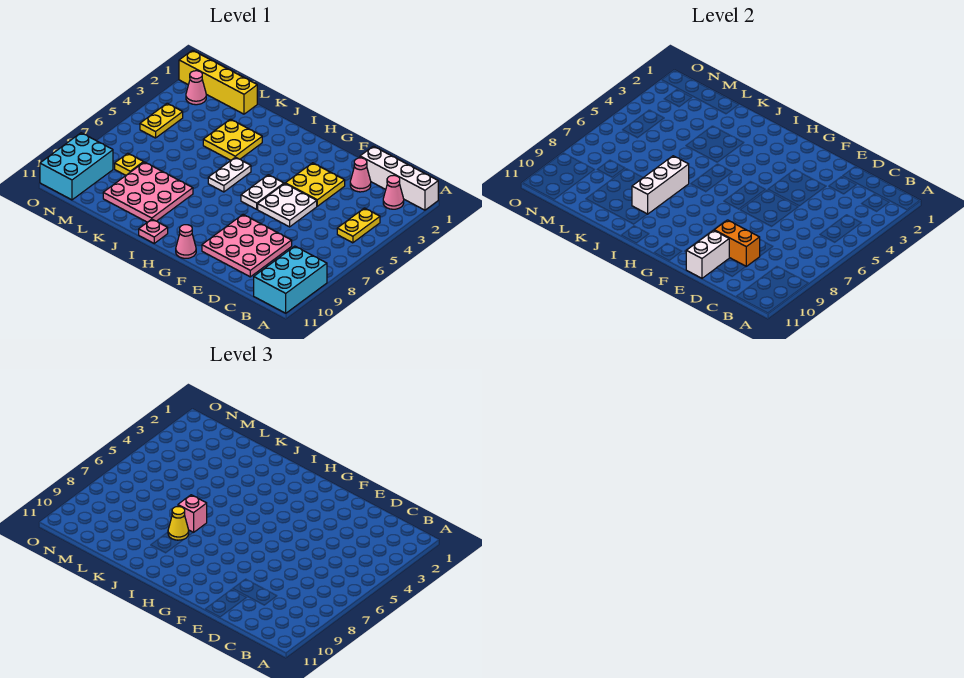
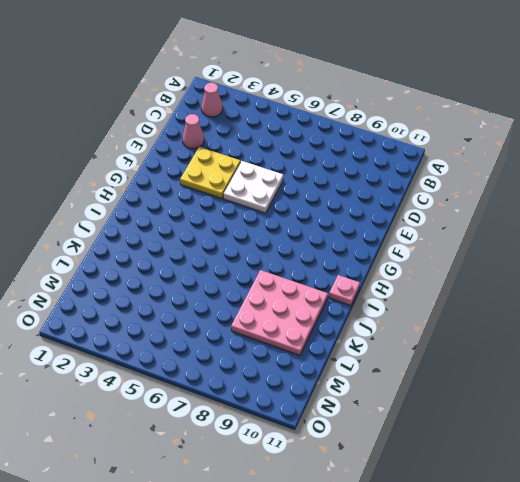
none -> white brick A1:D1 level 1
none -> cyan brick A9:B11 level 1
none -> yellow plate B4:B5 level 1

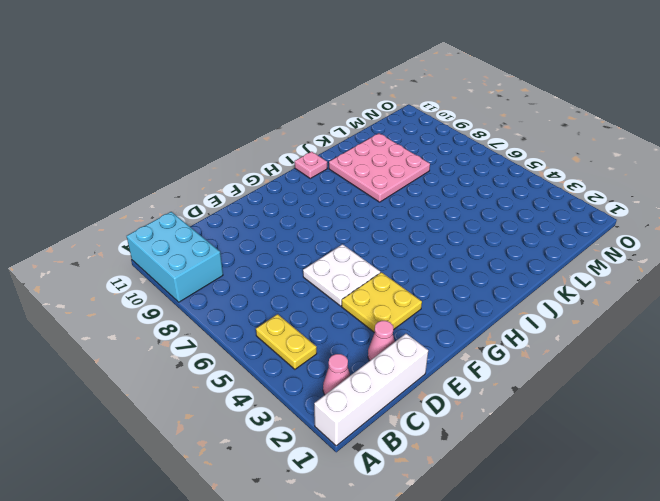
none -> pink plate D8:F10 level 1
none -> white plate G5:G6 level 1
none -> pink cone G11 level 1

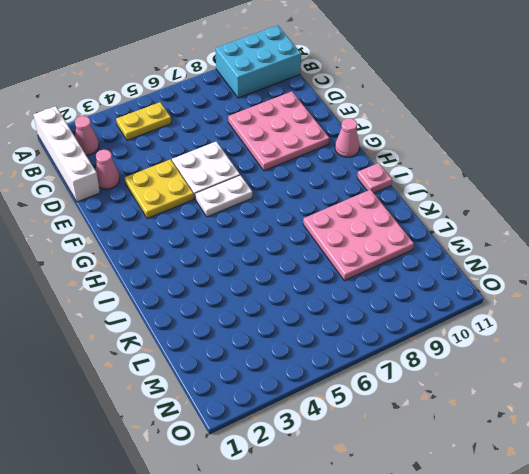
none -> white plate I5:I6 level 1
none -> yellow plate J3:K4 level 1
none -> yellow brick L1:O1 level 1

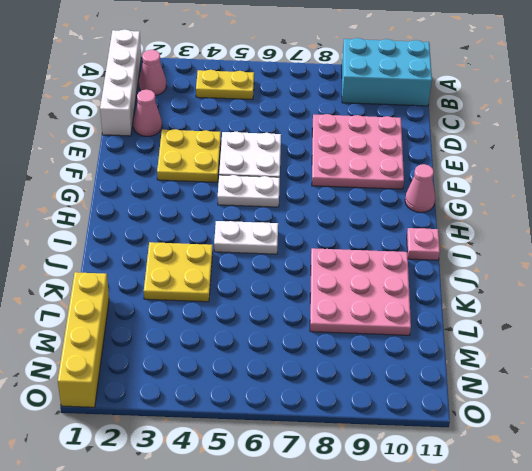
none -> yellow plate M8 level 1
none -> pink cone N2 level 1
none -> yellow plate N4:N5 level 1

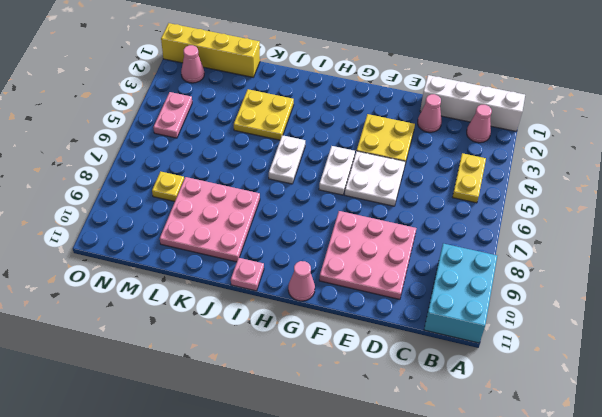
pink plate N4:N5 level 1 -> yellow plate N4:N5 level 1
none -> cyan brick N9:O11 level 1
none -> orange brick D9:E9 level 2
none -> white brick E10:E11 level 2

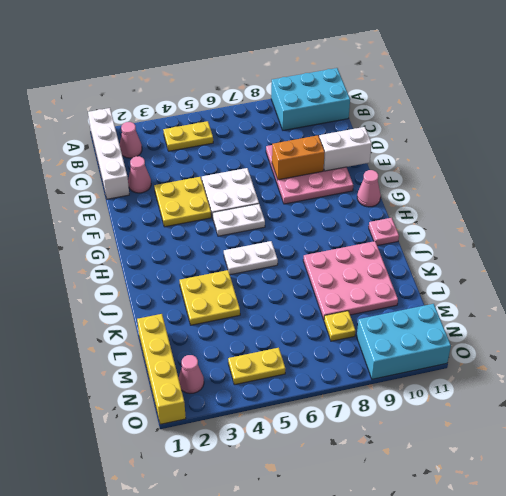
orange brick E8:E9 level 2 -> orange brick D9:E9 level 2
none -> white brick J7:J9 level 2
none -> pink brick J7 level 3
none -> yellow cone J8 level 3

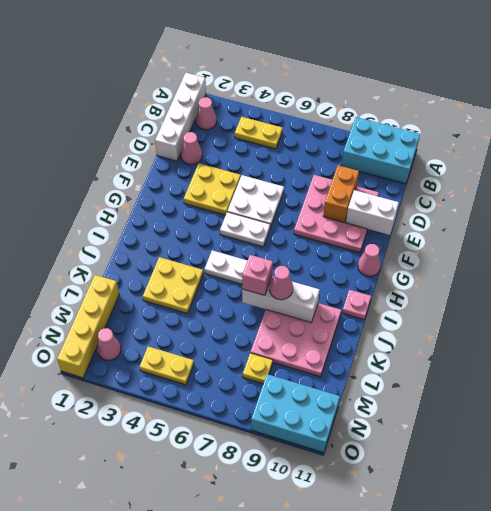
pink cone J8 level 3 -> yellow cone J8 level 3

